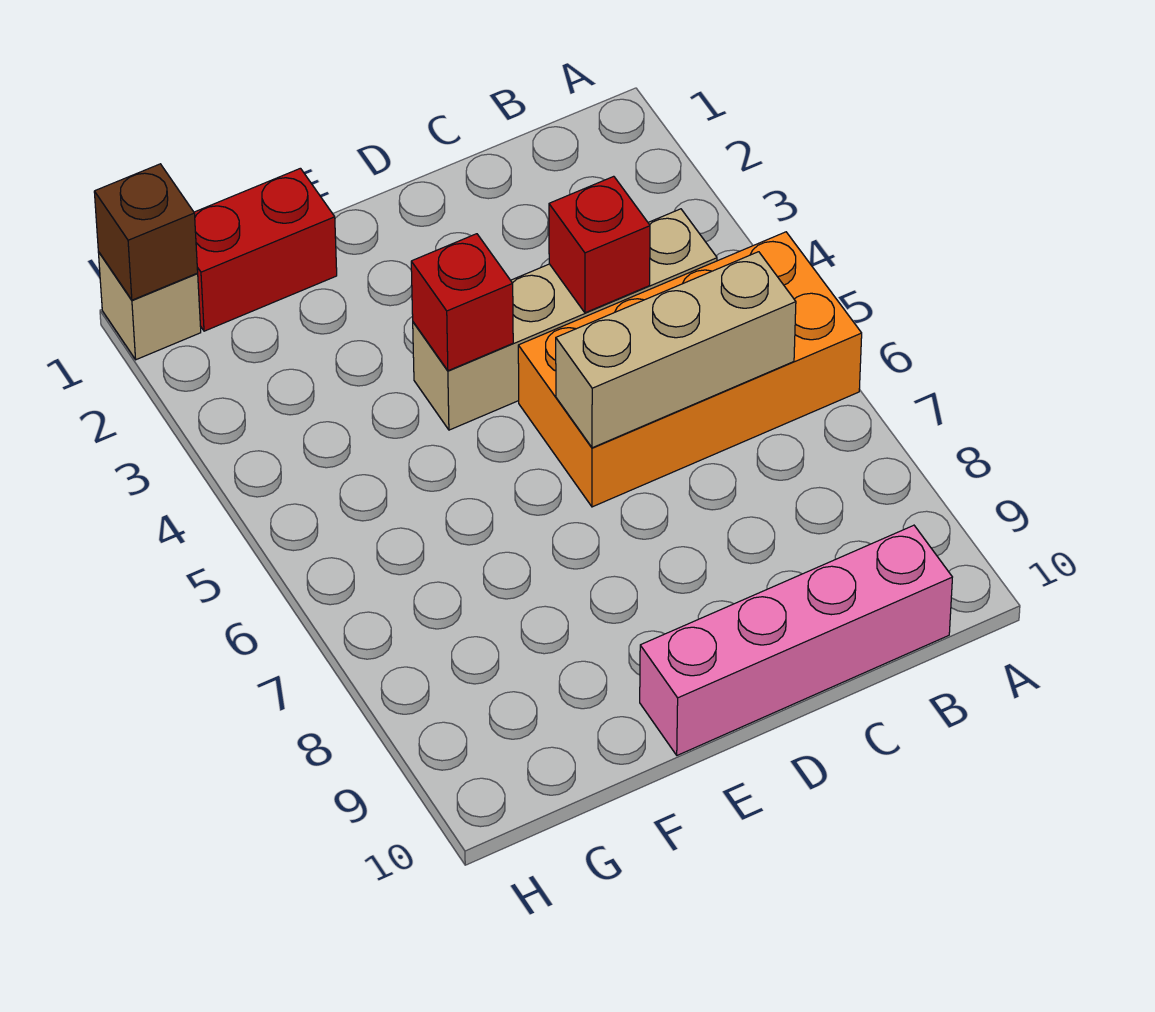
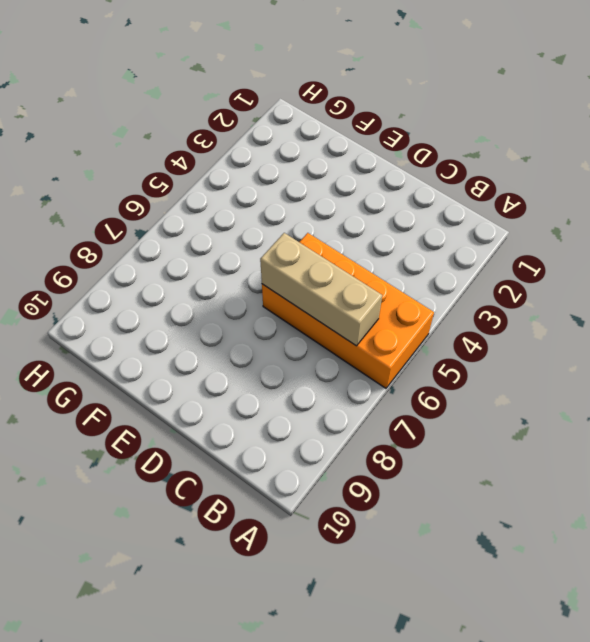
none -> tan brick B4:E4 level 1
none -> pink brick B10:E10 level 1

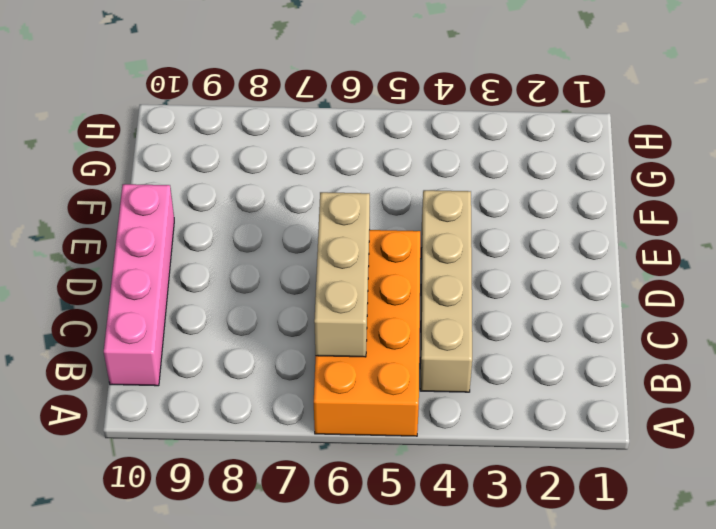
none -> red brick F1:G1 level 1
none -> tan brick H1 level 1

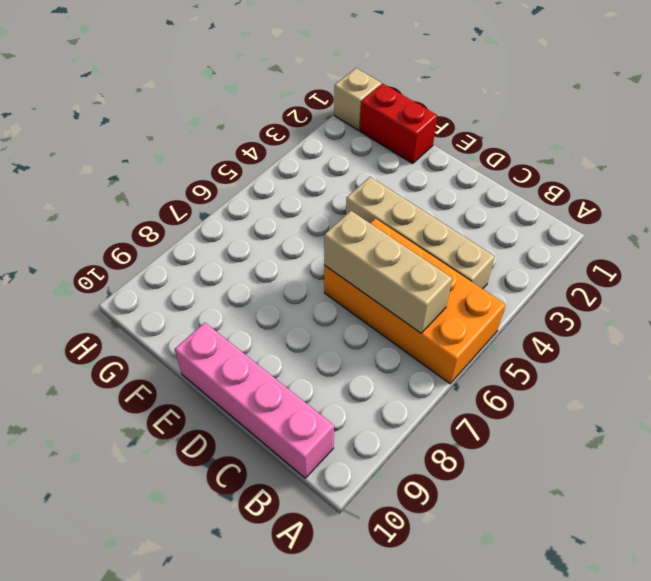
none -> red brick C4 level 2
none -> red brick E4 level 2

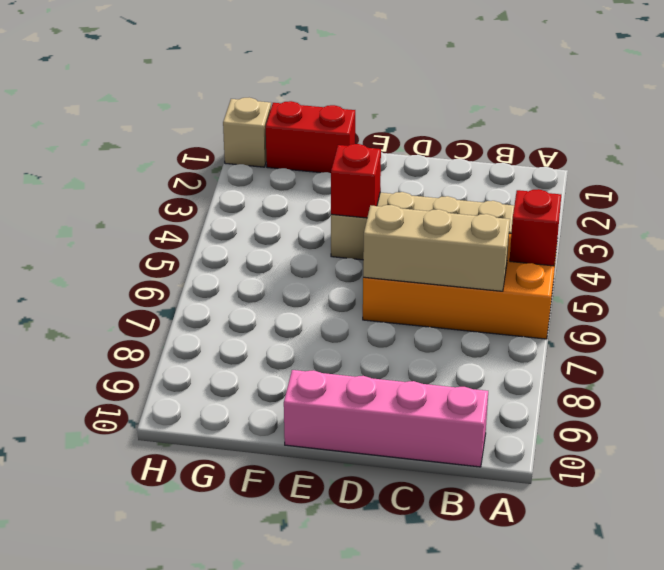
red brick A5 level 2 -> red brick C4 level 2
none -> brown brick H1 level 2

